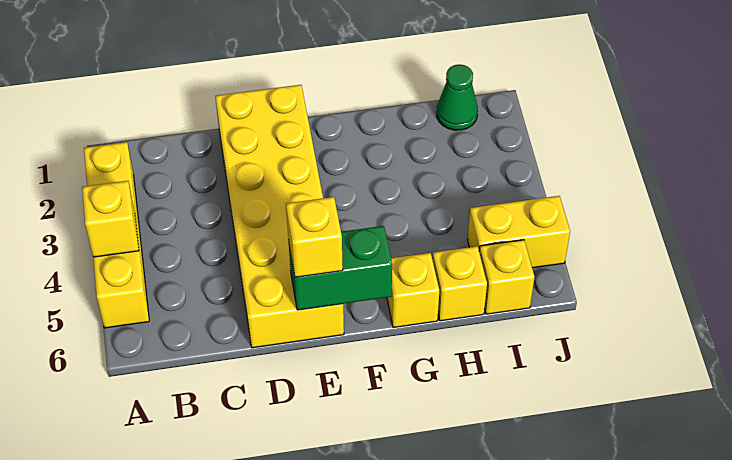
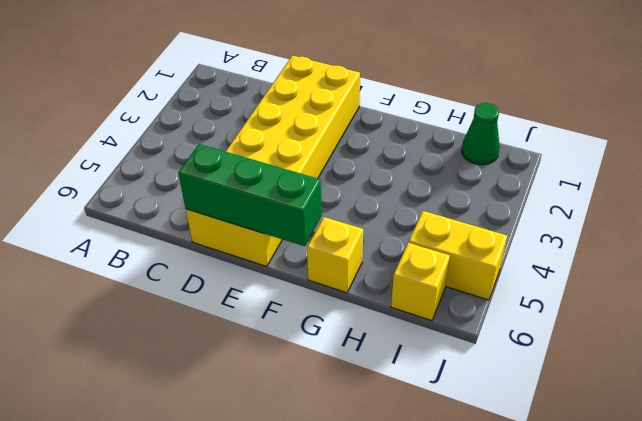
green brick D6:F6 level 2 -> green brick E6:F6 level 2
none -> yellow brick A2:A5 level 1
none -> yellow brick H6 level 1

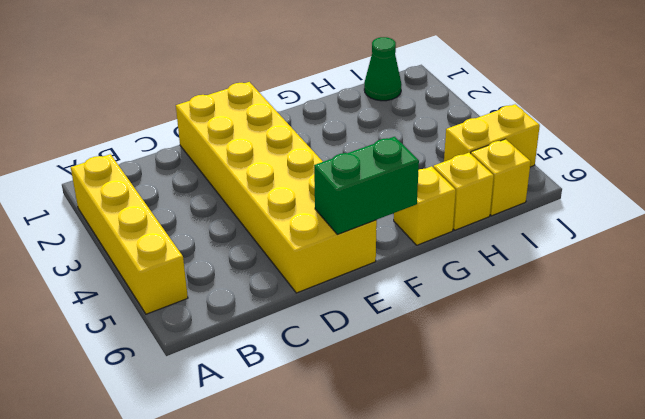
none -> yellow brick A4 level 2
none -> yellow brick E6 level 3

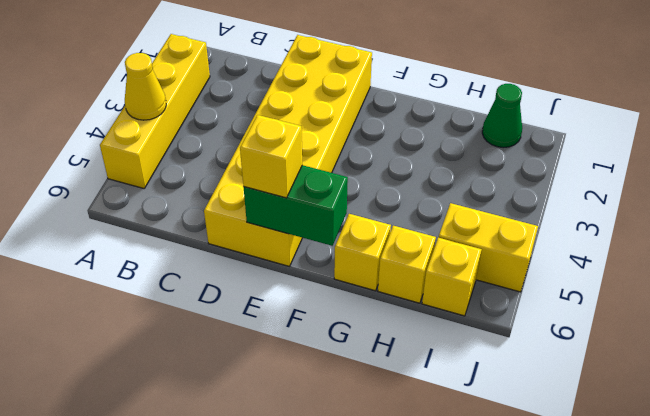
yellow cone A4 level 2 -> yellow brick A4 level 2

